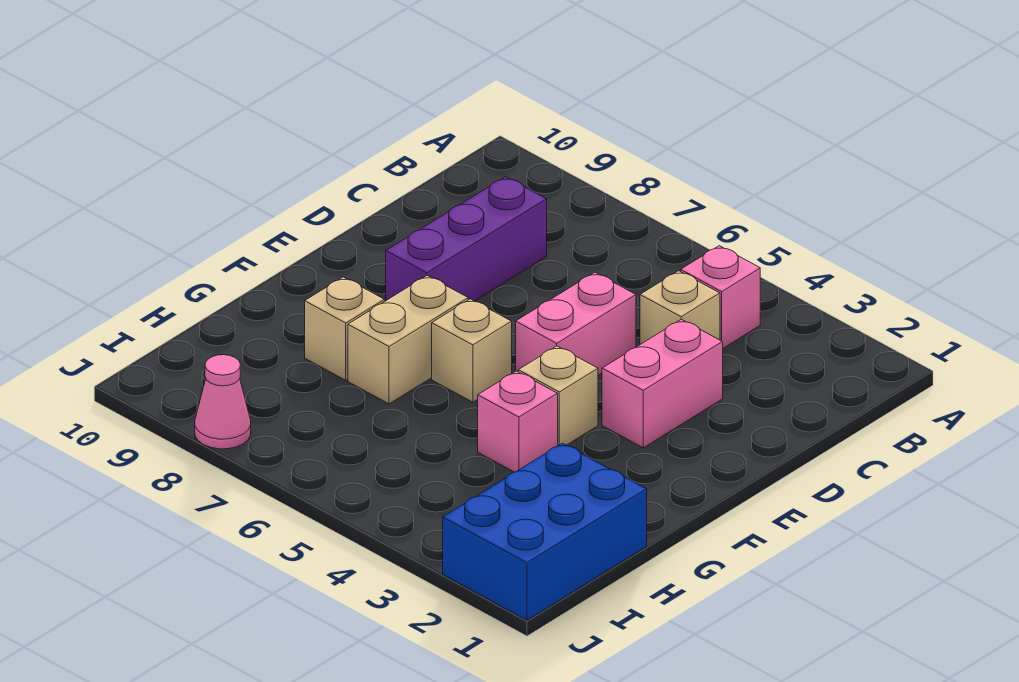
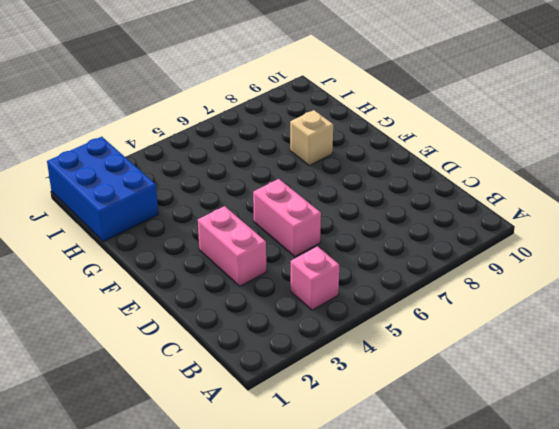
none -> tan brick C4 level 1
none -> purple brick C8:E8 level 1
none -> tan brick F4 level 1

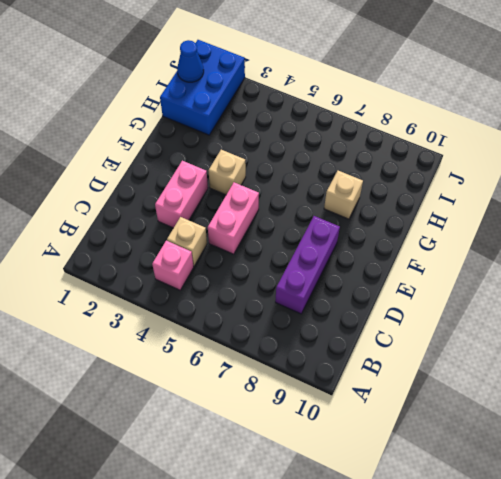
blue cone I1 level 2 -> none
none -> tan brick F6 level 1
none -> tan brick F7:G7 level 1
none -> pink brick G4 level 1

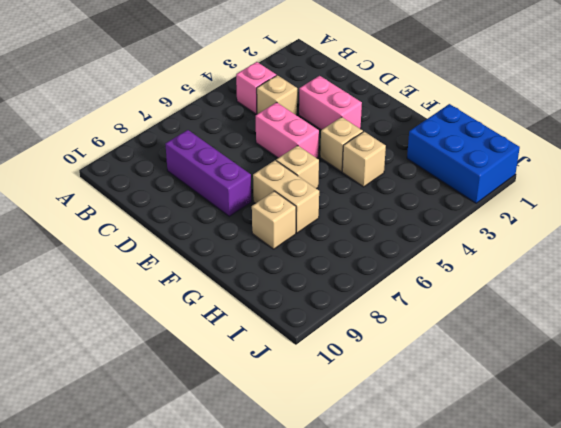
tan brick G4 level 1 -> pink brick G4 level 1
none -> pink cone J8 level 1

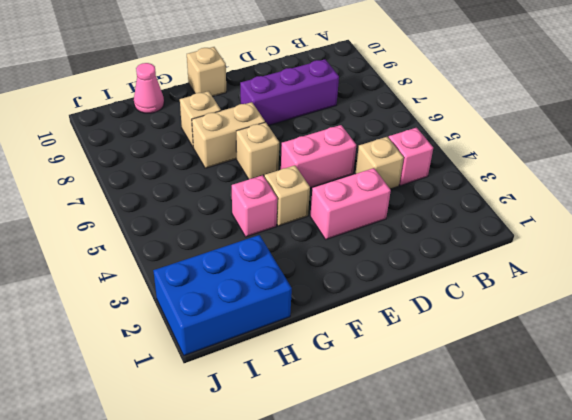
tan brick F10 level 1 -> none
pink cone H10 level 1 -> pink cone J8 level 1

